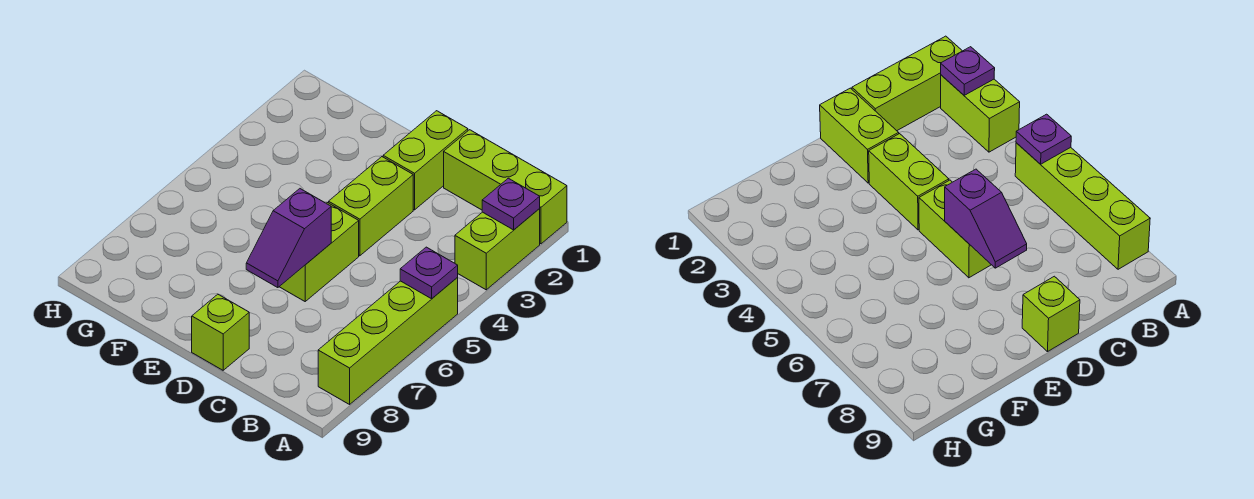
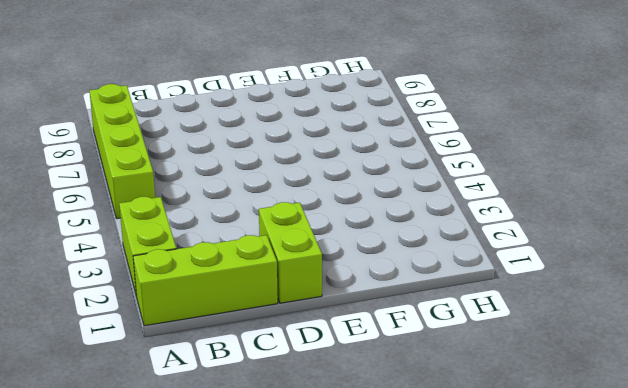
none -> lime brick D3:D4 level 1
none -> lime brick D5:D6 level 1

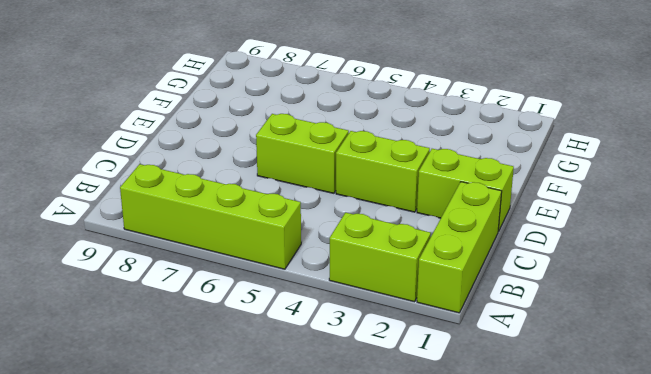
none -> lime brick D9 level 1
none -> purple plate A2 level 2

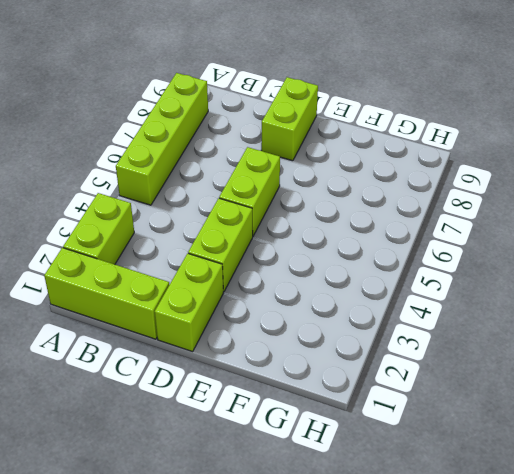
lime brick D8:D9 level 1 -> lime brick D9 level 1
none -> purple plate A2 level 2
none -> purple plate A5 level 2

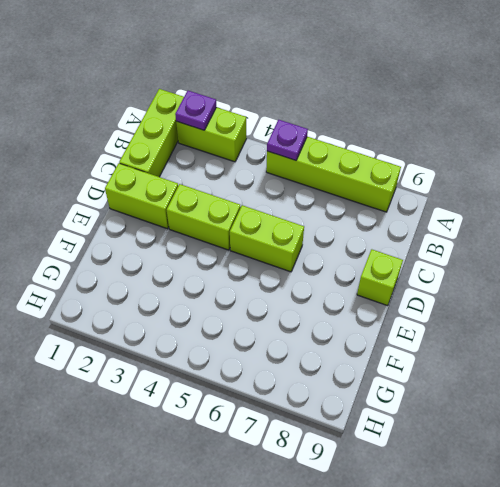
none -> purple slope D6:D7 level 2 top 6

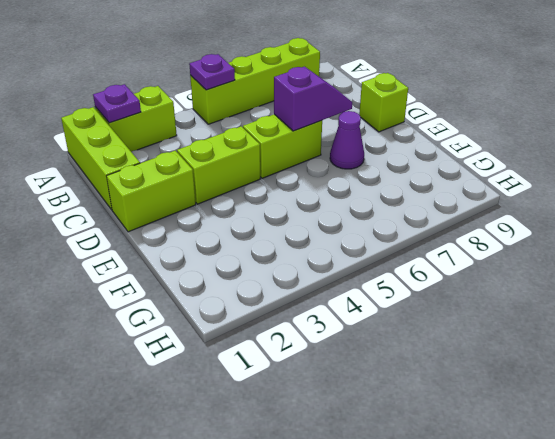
purple cone E7 level 1 -> none

